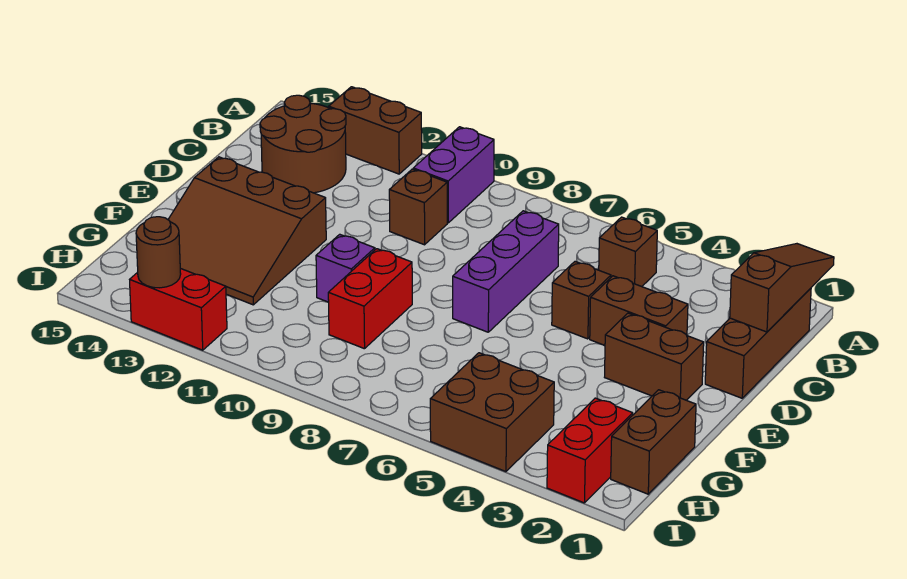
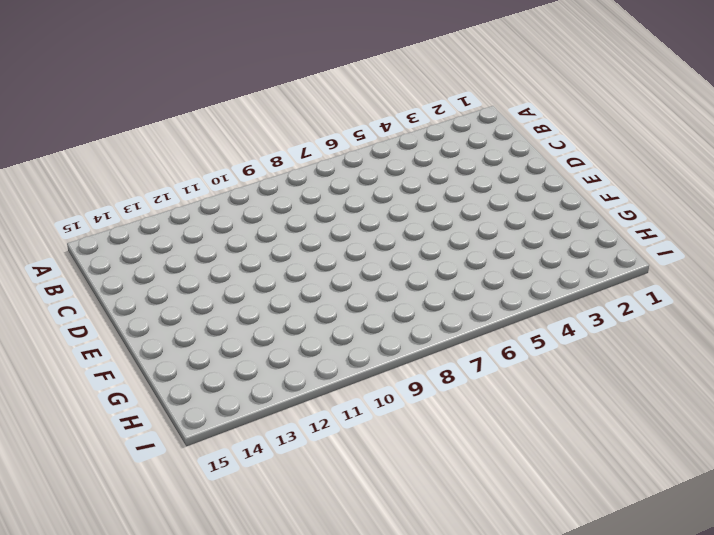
none -> purple brick A10:B10 level 1
none -> brown brick A12:A13 level 1
none -> brown brick B1:D1 level 1

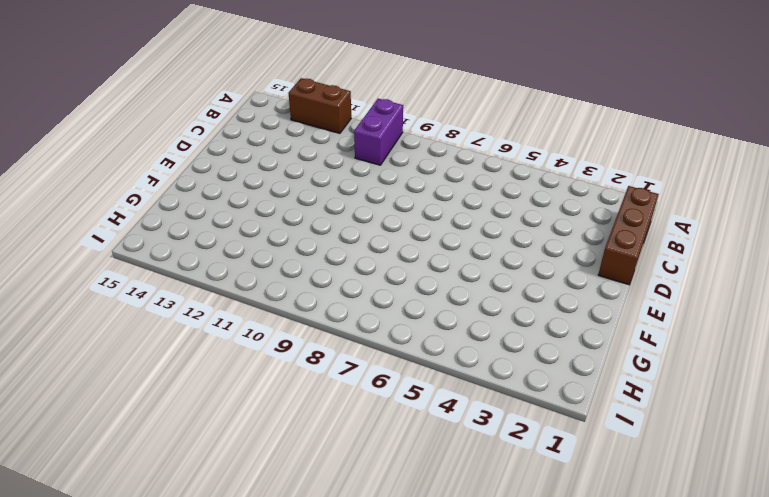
none -> brown brick B5 level 1
none -> brown round brick B13:C14 level 1
none -> purple brick C7:E7 level 1

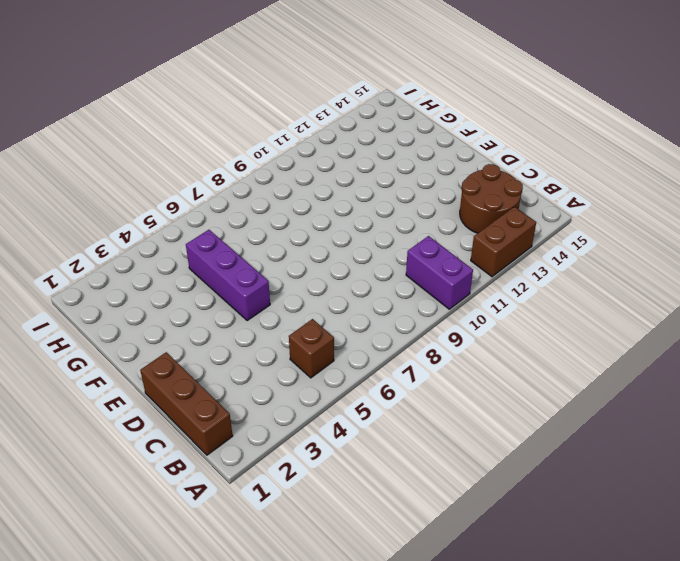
purple brick E5:G5 level 1 -> purple brick C7:E7 level 1
none -> brown brick C10 level 1
none -> brown brick D3:D4 level 1
none -> brown brick D5 level 1

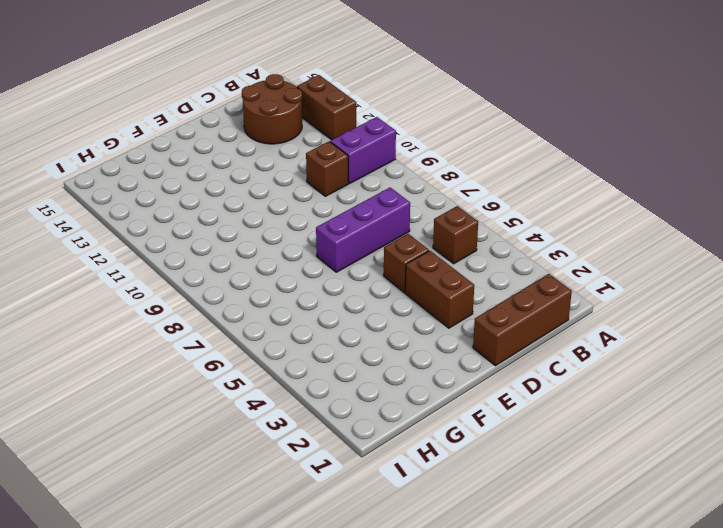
none -> brown brick E2:E3 level 1
none -> brown slope E12:G14 level 1 top E
none -> red brick F9:G9 level 1

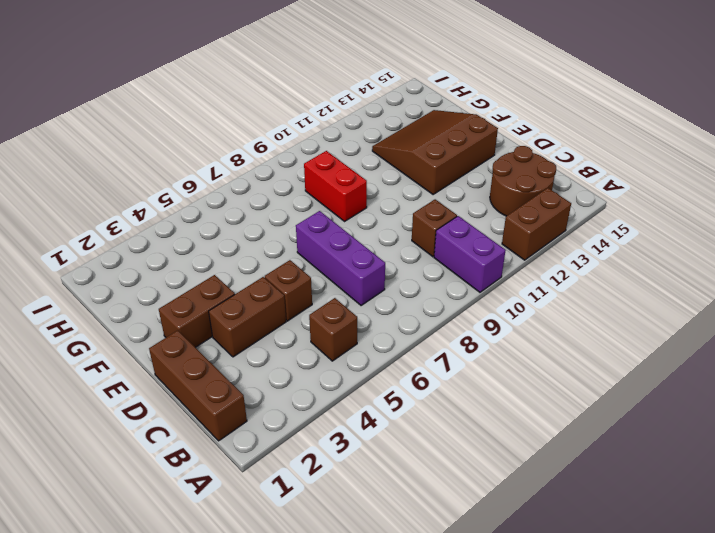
none -> purple brick F10 level 1
none -> brown brick G1:H1 level 1
none -> red brick H2:I2 level 1

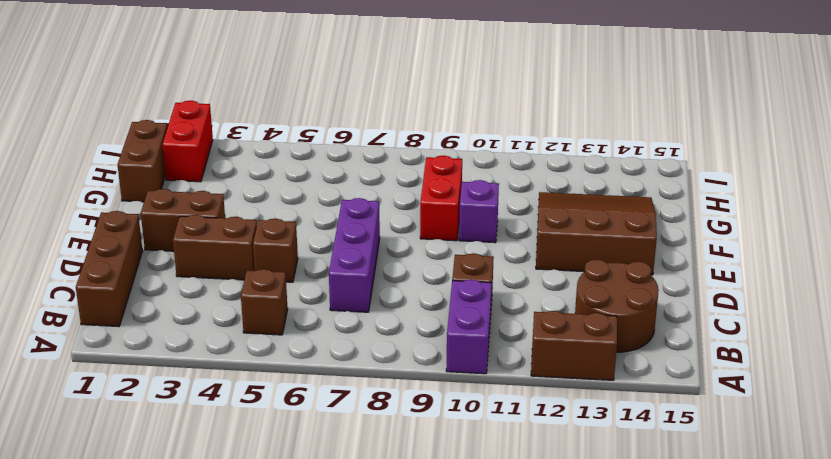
none -> brown brick H4:I5 level 1
none -> red brick I12:I13 level 1
none -> brown slope A1:C1 level 2 top C

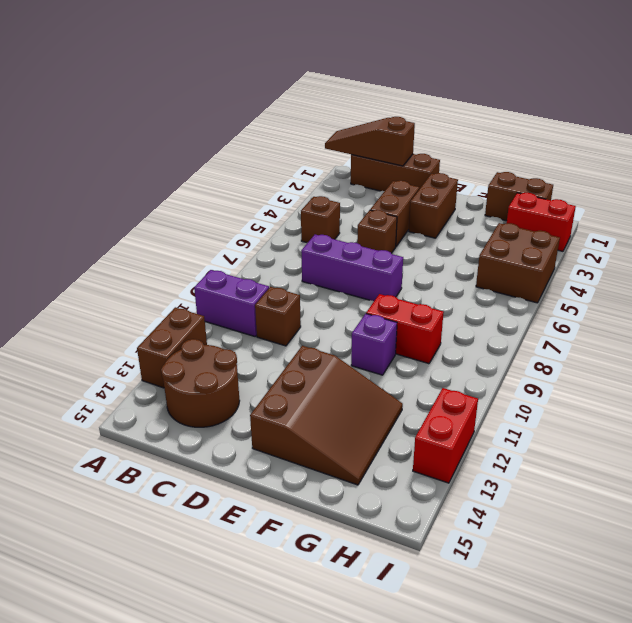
none -> brown round brick I13 level 2

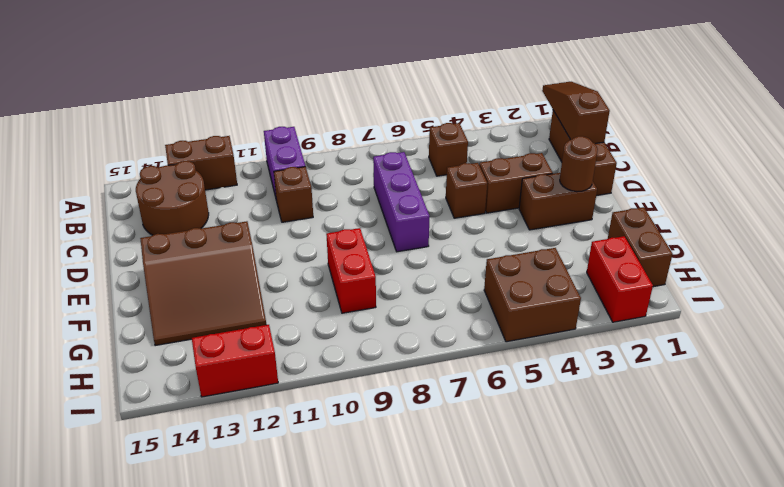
brown round brick E2 level 2 -> brown round brick I13 level 2
none -> purple brick F10 level 1

